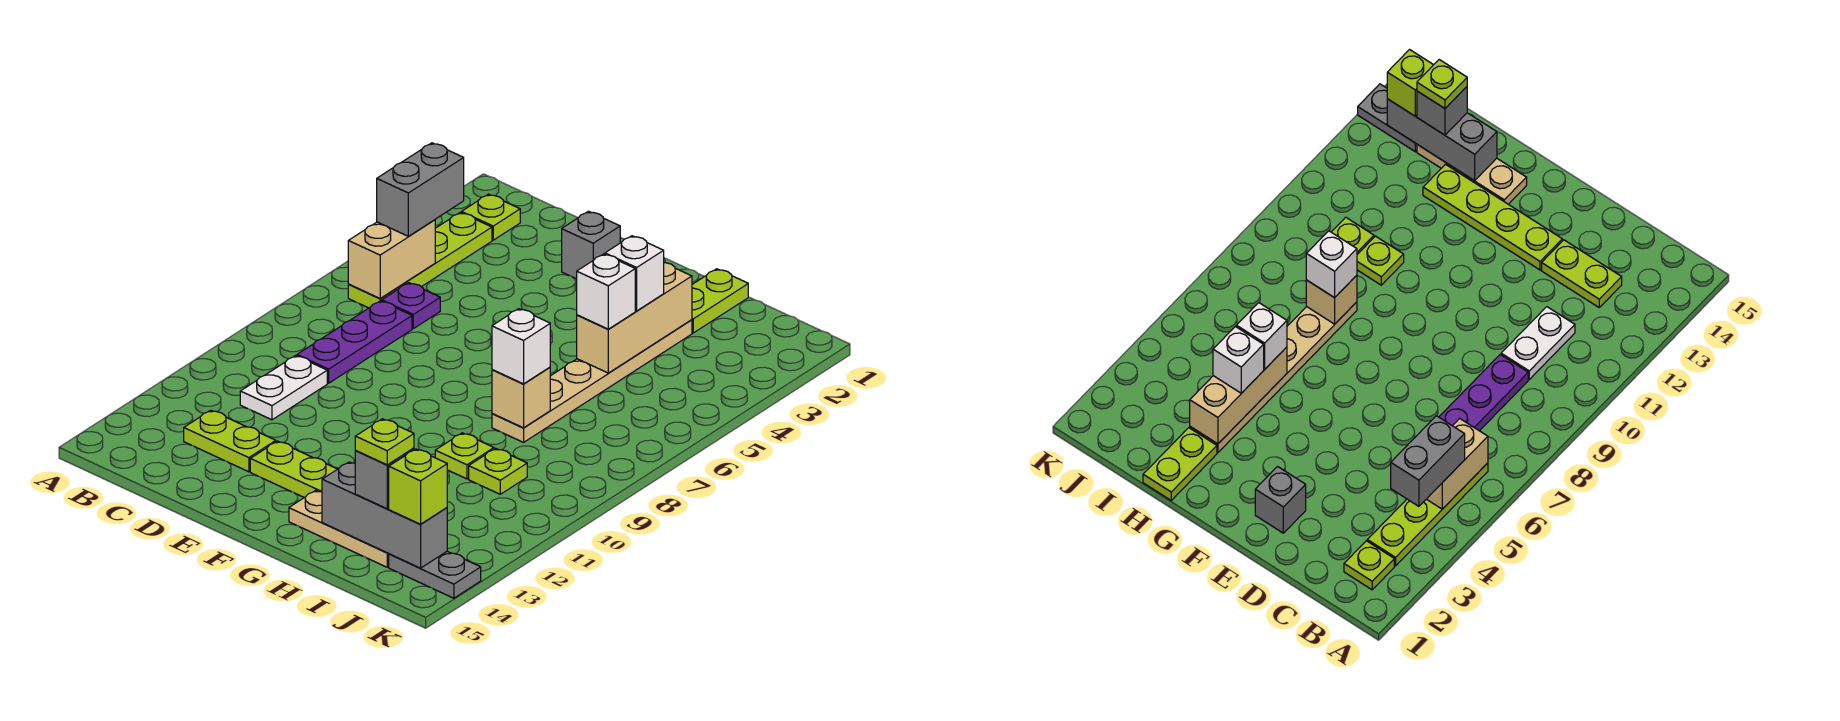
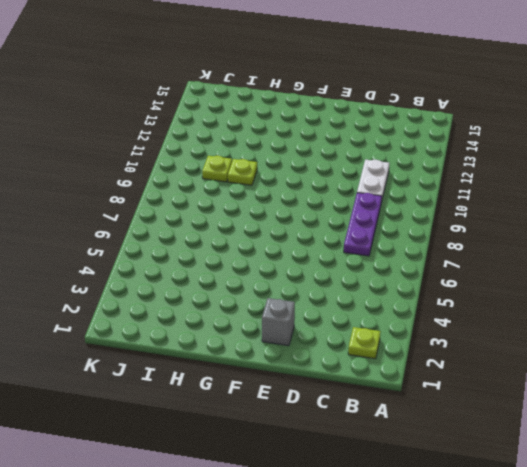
none -> lime plate B3:B6 level 1
none -> purple plate C6 level 1
none -> lime plate C13:D13 level 1

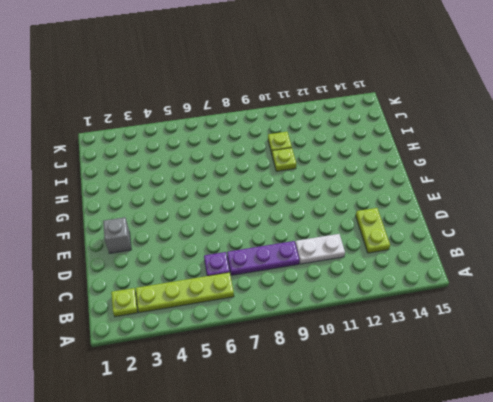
none -> lime plate E13:H13 level 1
none -> tan plate G14:I14 level 1
none -> lime plate H1:H2 level 1

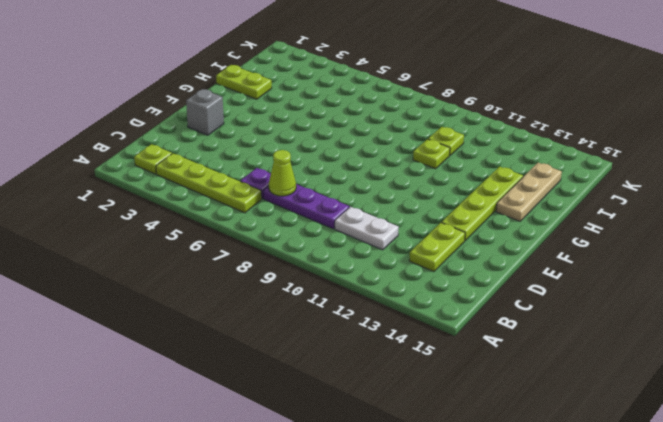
lime cone C7 level 2 -> none
none -> tan plate H3:H8 level 1
none -> grey plate J14:K14 level 1
none -> tan brick B5:B6 level 2

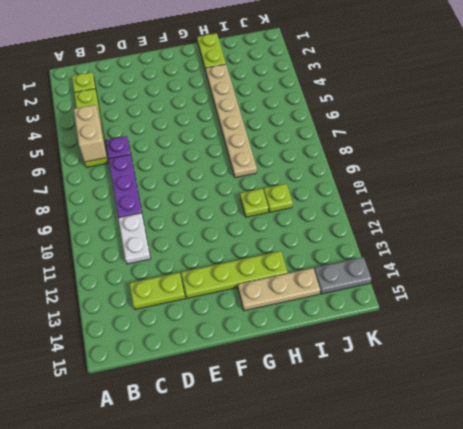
none -> grey brick E2 level 1
none -> tan brick H3:H5 level 2
none -> tan brick H8 level 2

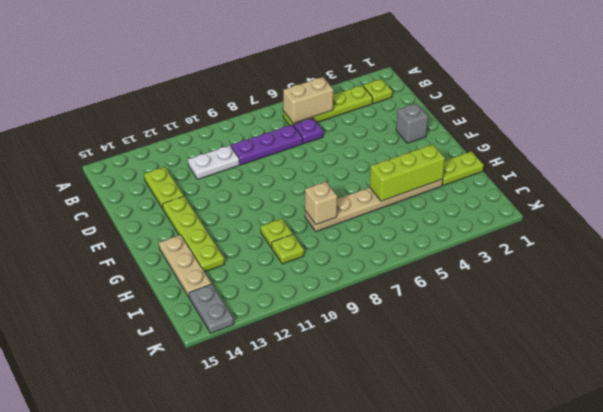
lime brick H3:H5 level 2 -> tan brick H3:H5 level 2
none -> grey brick H14:J14 level 2
none -> grey brick B4:B5 level 3
none -> white brick H4 level 3

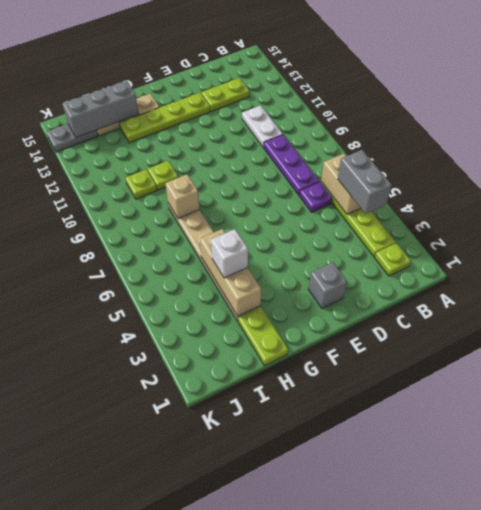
none -> white brick H5 level 3
none -> white brick H8 level 3
none -> grey brick I14 level 3

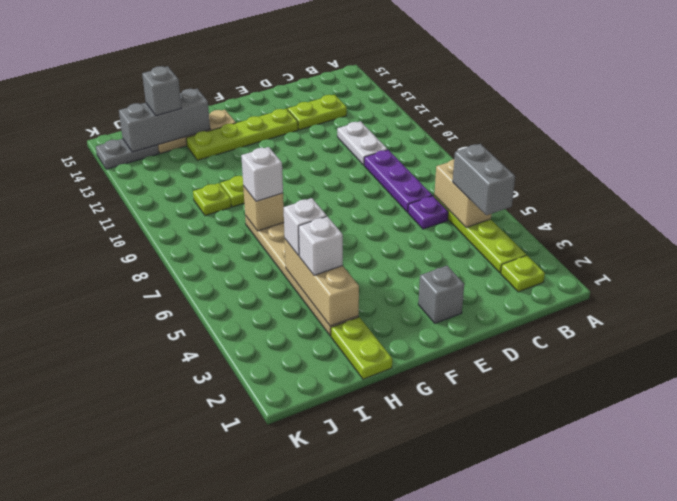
none -> lime brick J14 level 3
none -> lime plate I14 level 4

